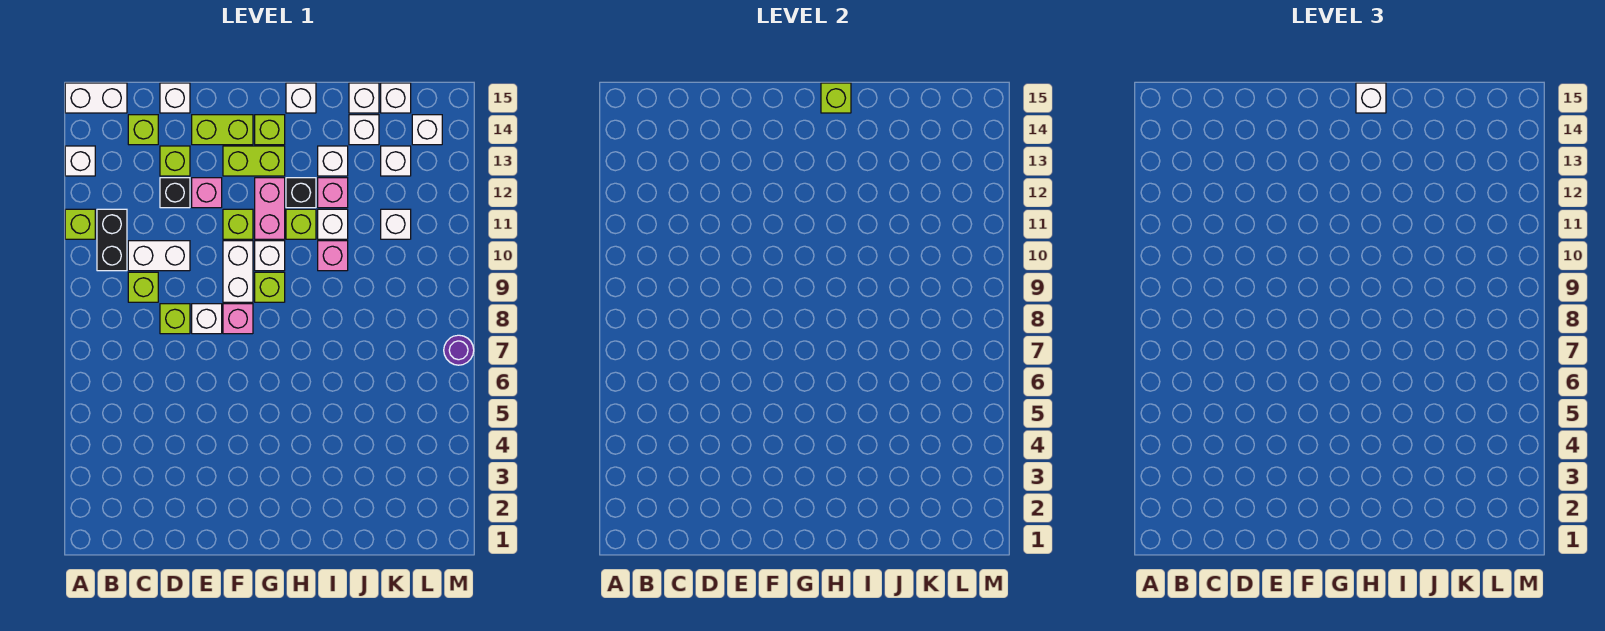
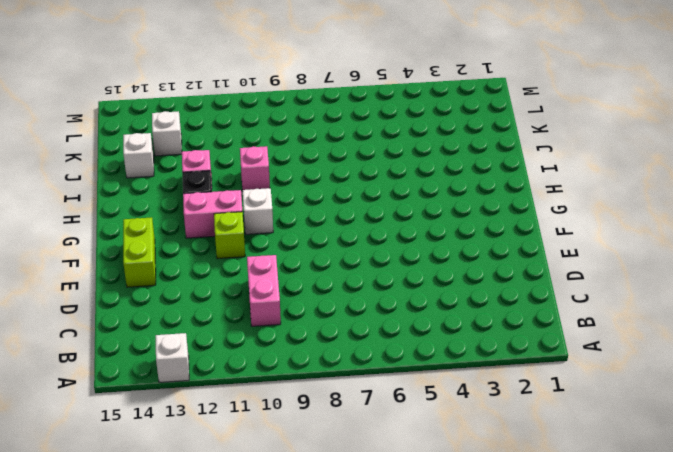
pink brick C10:D10 level 1 -> white brick C10:D10 level 1
none -> lime brick A11 level 1
none -> white brick A15:B15 level 1
none -> black brick B10:B11 level 1
none -> lime brick C9 level 1

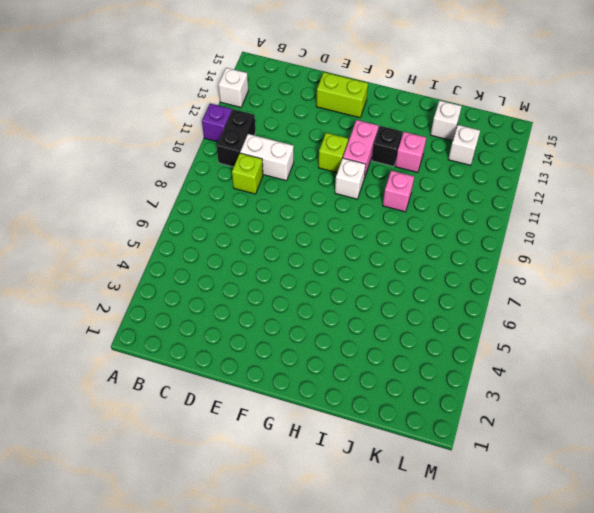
purple brick A11 level 1 -> lime brick A11 level 1
none -> white brick A15:B15 level 1
none -> lime brick C14 level 1
none -> lime brick D8 level 1
none -> black brick D12 level 1

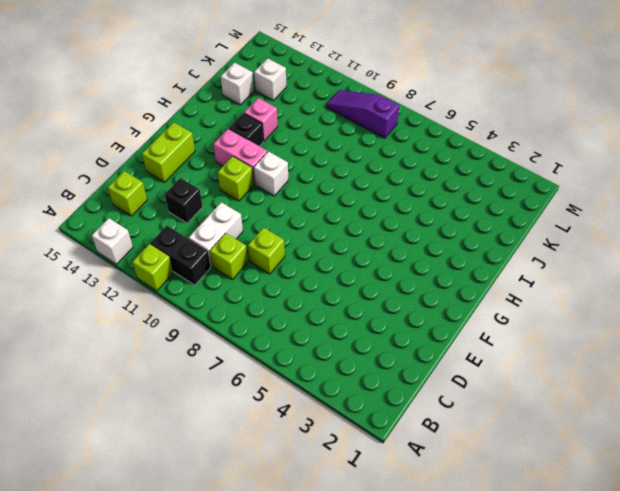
purple slope L8:L10 level 1 top 8 -> none
none -> white brick A15:B15 level 1
none -> lime brick D13 level 1
none -> white brick D15 level 1
none -> white brick E8 level 1

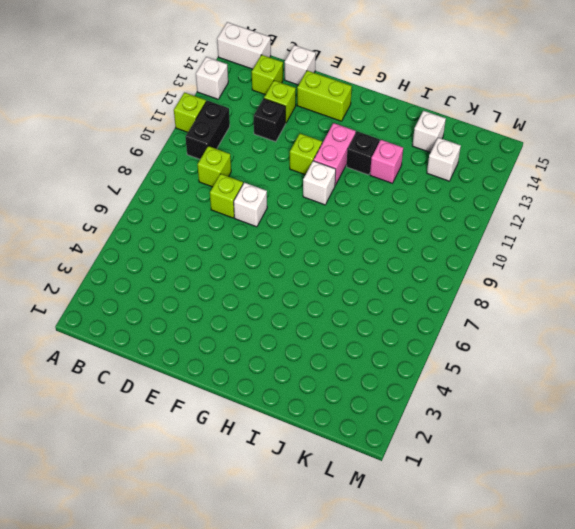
none -> white brick C10:D10 level 1
none -> pink brick E12 level 1
none -> pink brick F8 level 1
none -> white brick F9:F10 level 1

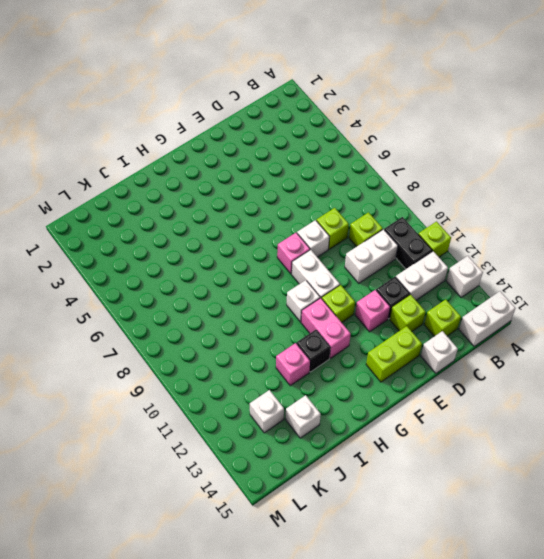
white brick B12:C12 level 1 -> none
none -> lime brick F13:G13 level 1
none -> lime brick G9 level 1
none -> lime brick G14 level 1
none -> lime brick H11 level 1

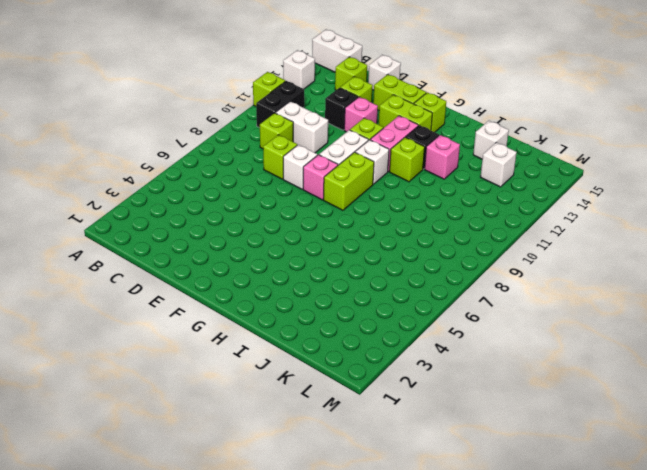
lime brick G8:G9 level 1 -> lime brick G9 level 1
none -> white brick H15 level 1
none -> pink brick I10 level 1
none -> white brick I11 level 1
none -> white brick I13 level 1

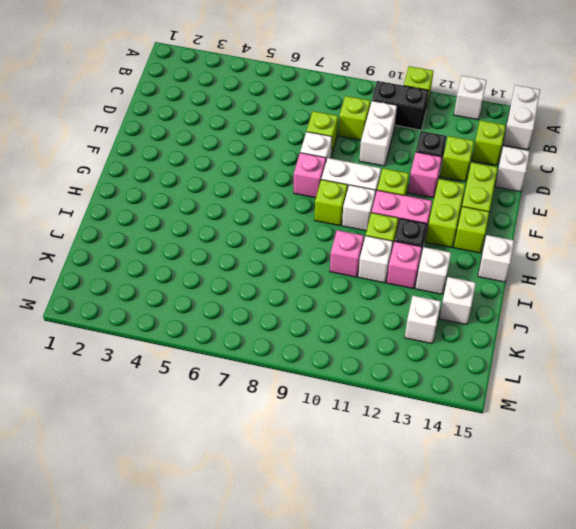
none -> white brick J15 level 1
none -> white brick K11 level 1
none -> white brick K15 level 1
none -> white brick L14 level 1

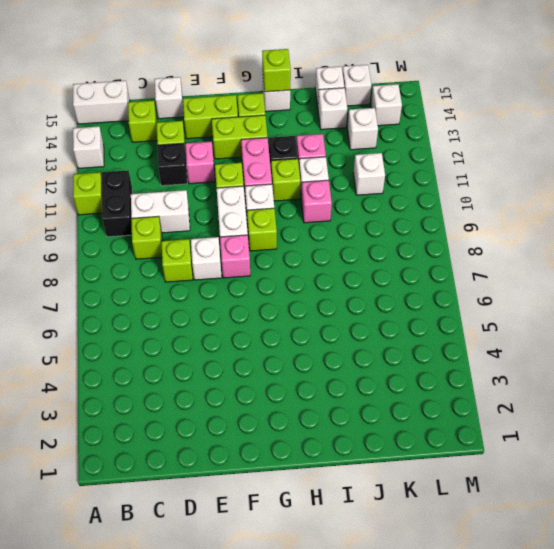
none -> white brick I13 level 1
none -> purple round brick M7 level 1
none -> white brick H15 level 3

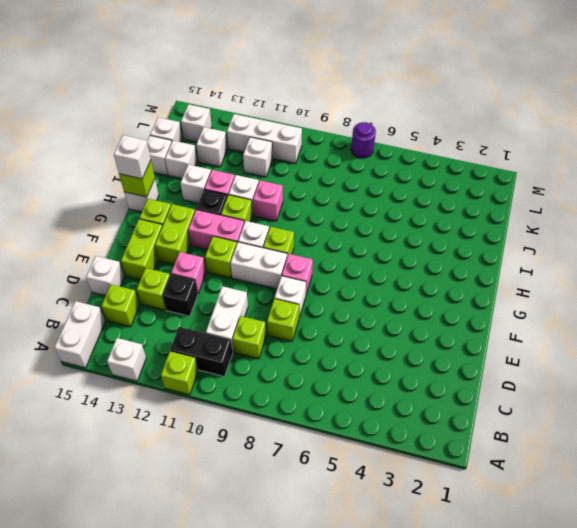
white brick L10:L12 level 1 -> none

